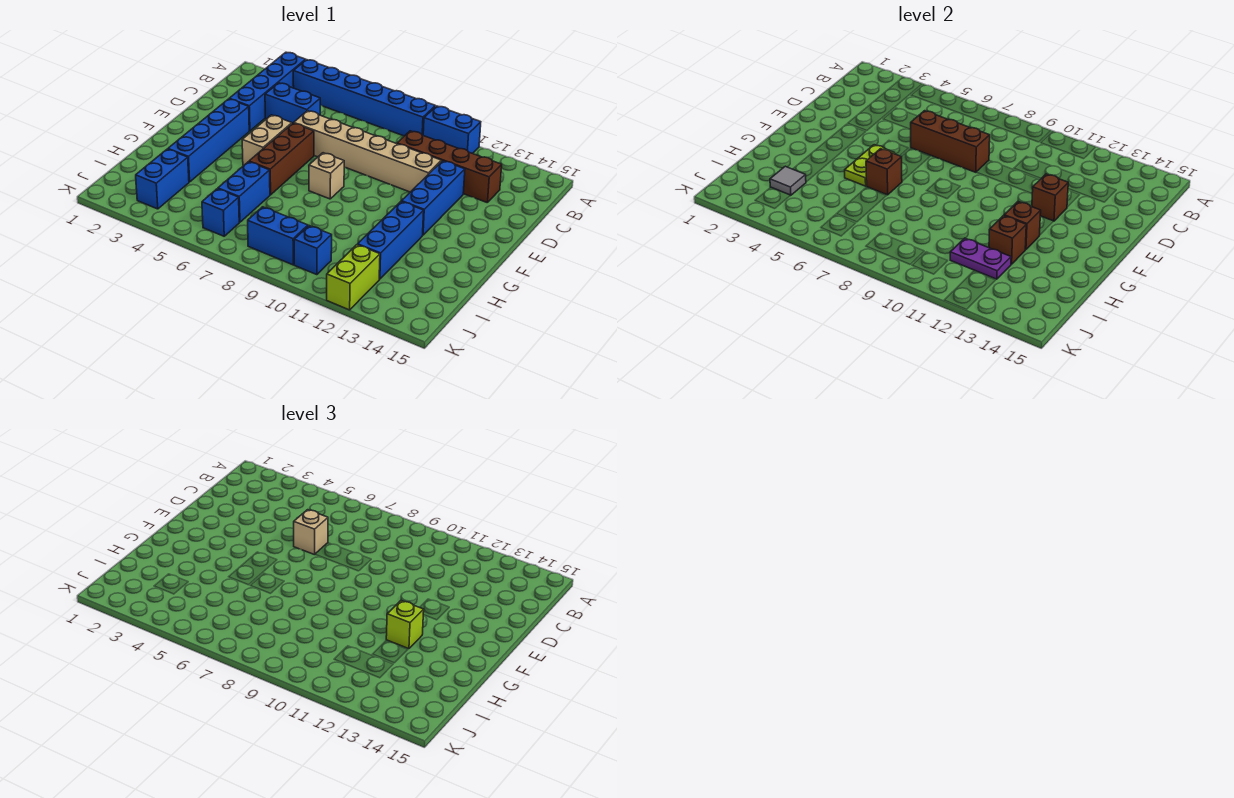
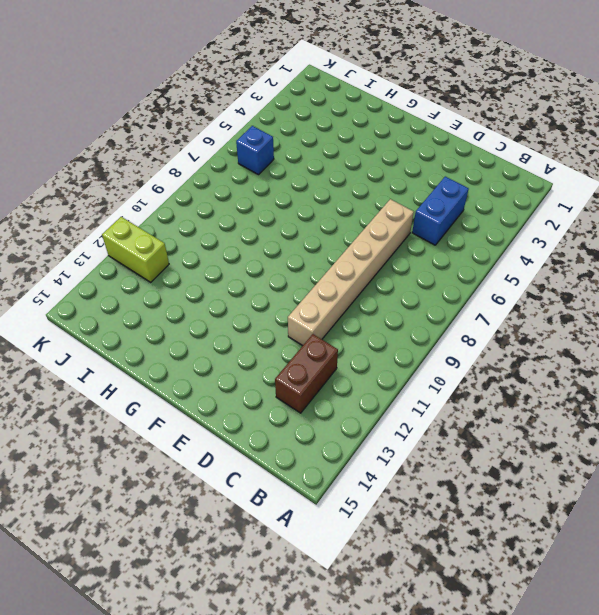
brown brick C12:C13 level 1 -> brown brick C10:C13 level 1
none -> blue brick A3:D3 level 1
none -> blue brick A4:A9 level 1
none -> blue brick A10:A11 level 1

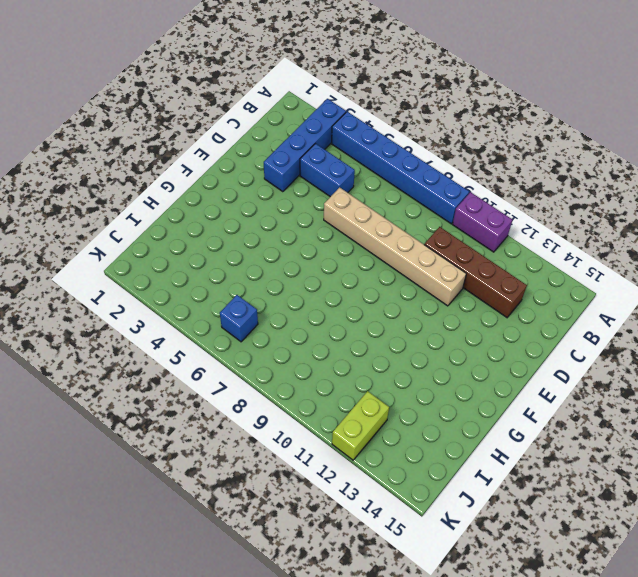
purple brick A10:A11 level 1 -> blue brick A10:A11 level 1
none -> blue brick D12:F12 level 1
none -> blue brick E3:H3 level 1
none -> tan brick E5:F5 level 1

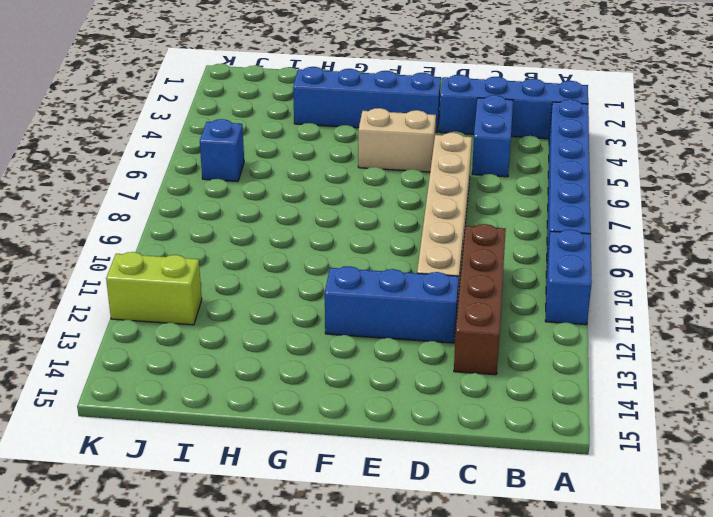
none -> brown brick E6:G6 level 1
none -> tan brick F8 level 1
none -> blue brick G12:I12 level 1

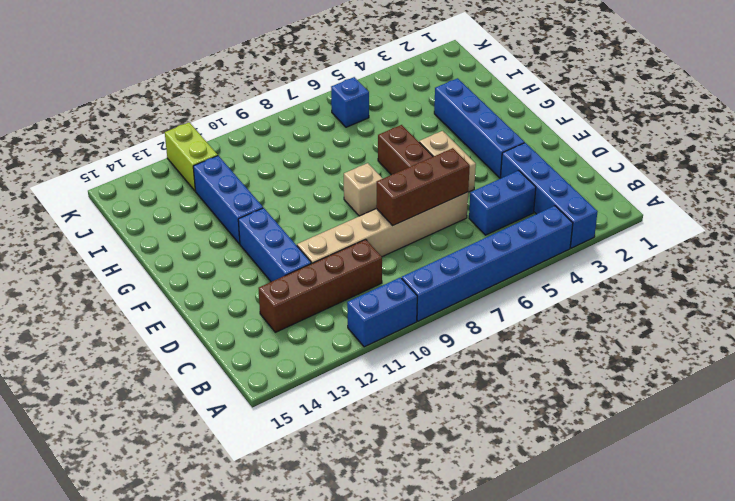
none -> blue brick H6:I6 level 1
none -> blue brick I3:J3 level 1
none -> blue brick J8:J9 level 1

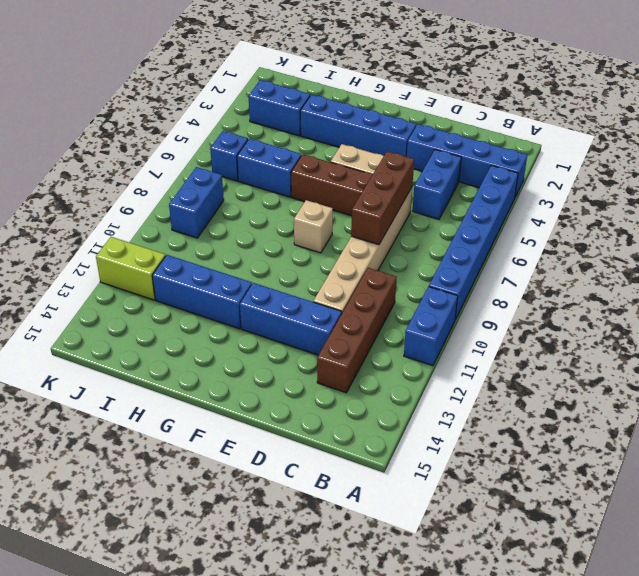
none -> blue brick J10 level 1
none -> brown brick E12 level 2
none -> lime plate F5:G5 level 2

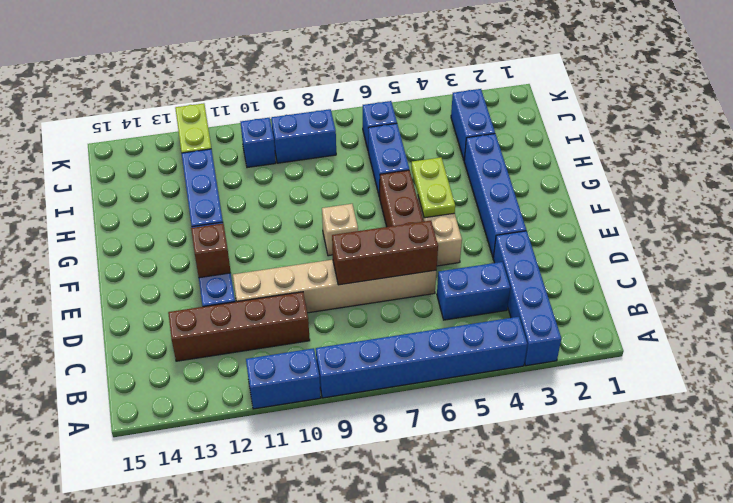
none -> brown brick G6 level 2
none -> brown brick G12 level 2
none -> brown brick H12 level 2

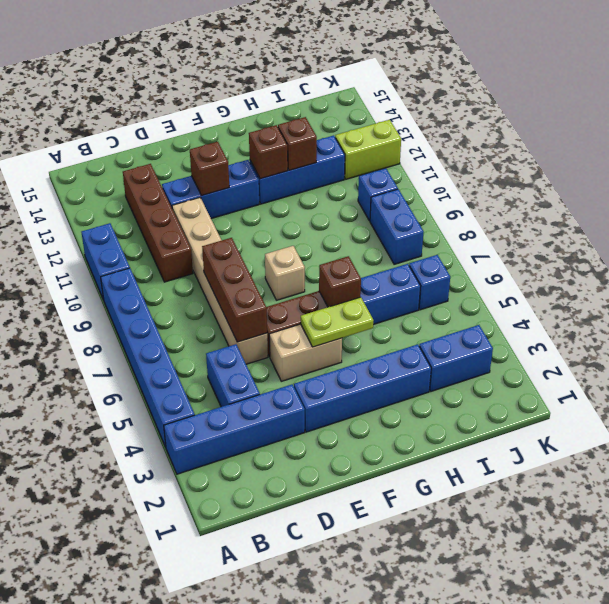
none -> grey tile I3 level 2
none -> purple plate I11:I12 level 2
none -> tan brick D6 level 3

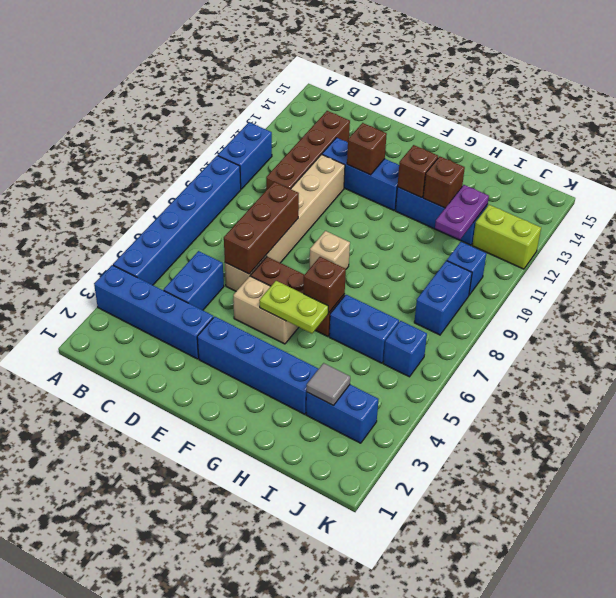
none -> tan brick D6 level 3
none -> lime brick G12 level 3

